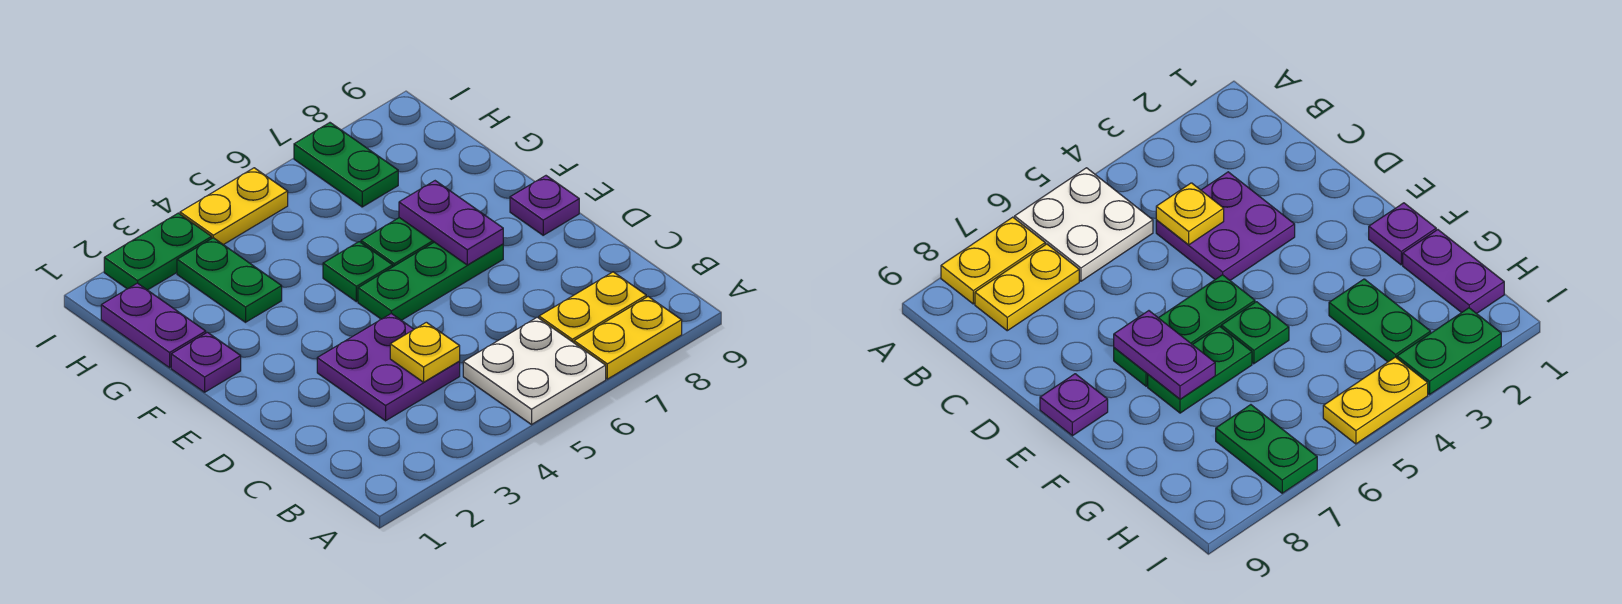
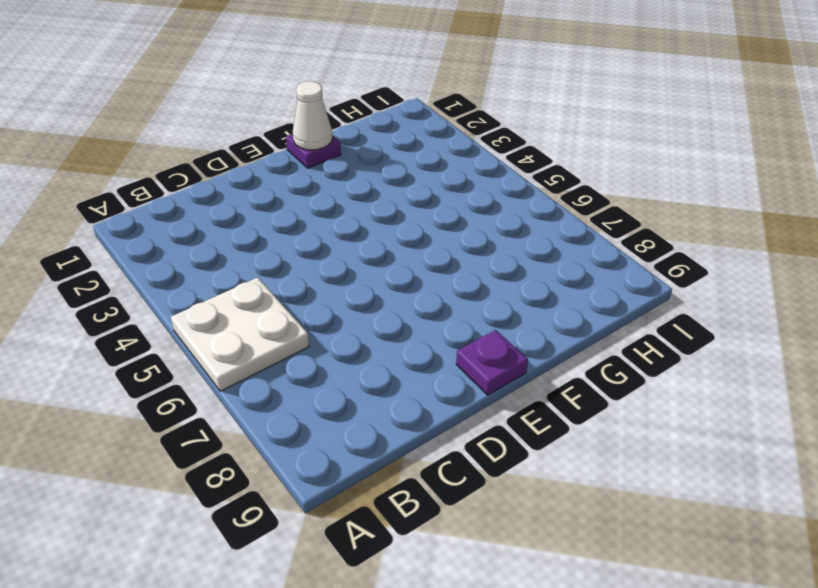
white cone F1 level 2 -> none
none -> yellow plate A7:A8 level 1
none -> yellow plate B7:B8 level 1
none -> purple plate C3:D4 level 1

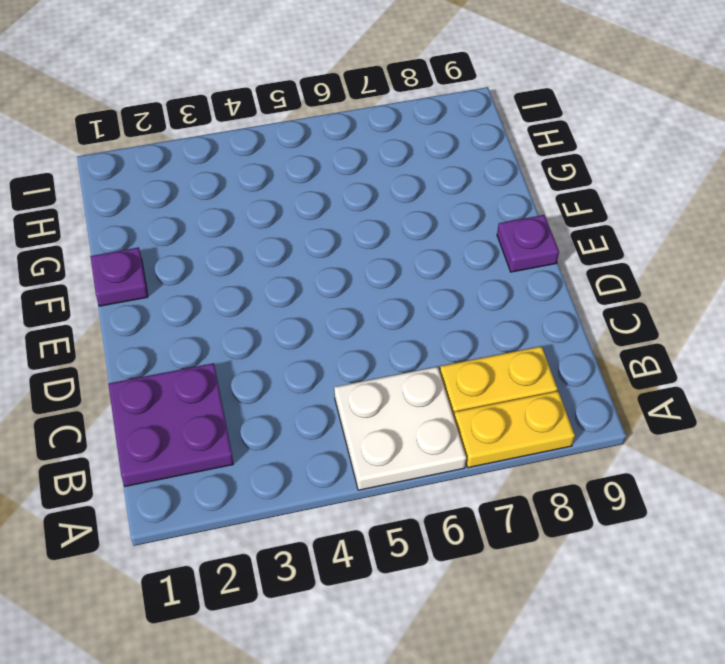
purple plate B1:C2 level 1 -> purple plate C3:D4 level 1
none -> green plate E5:E7 level 1
none -> green plate F5 level 1
none -> green plate F6:F7 level 1

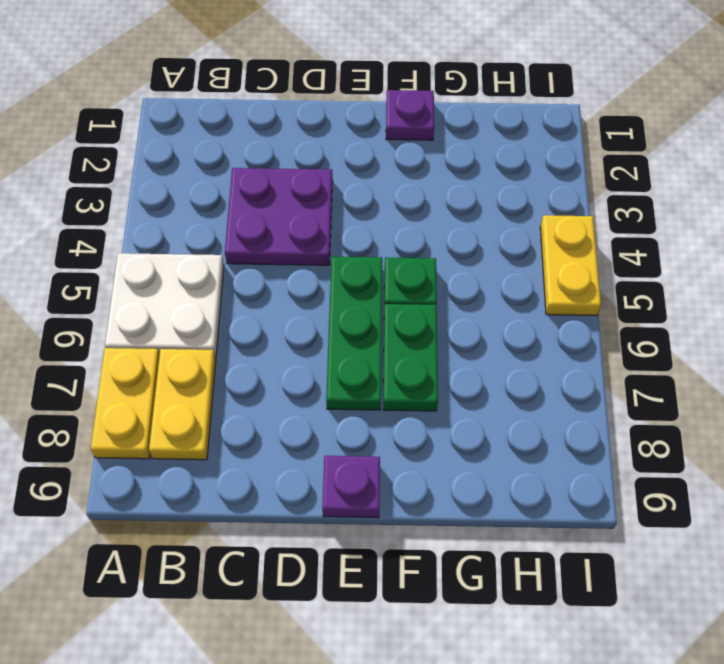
none -> purple plate G1:H1 level 1
none -> green plate G3:H3 level 1
none -> green plate H7:I7 level 1

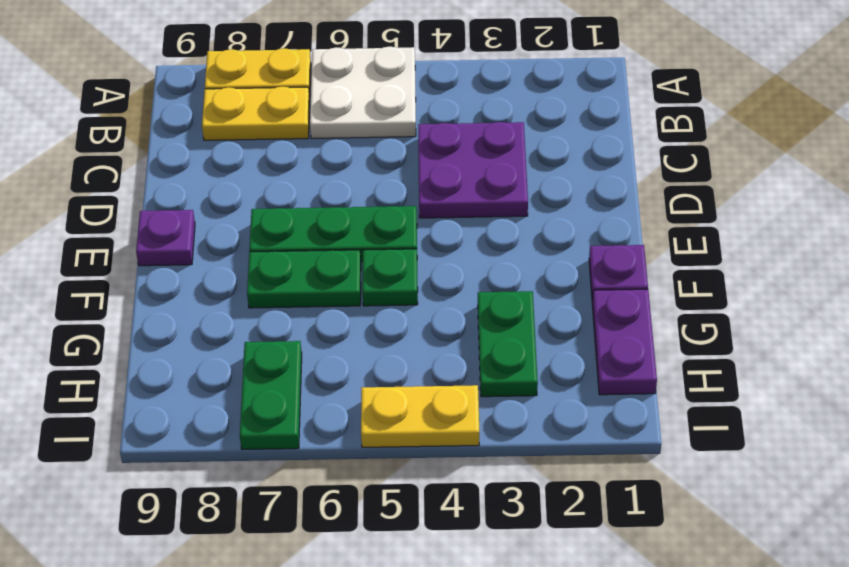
none -> green plate I2:I3 level 1
none -> yellow plate C4 level 2
none -> purple plate E7:F7 level 2

